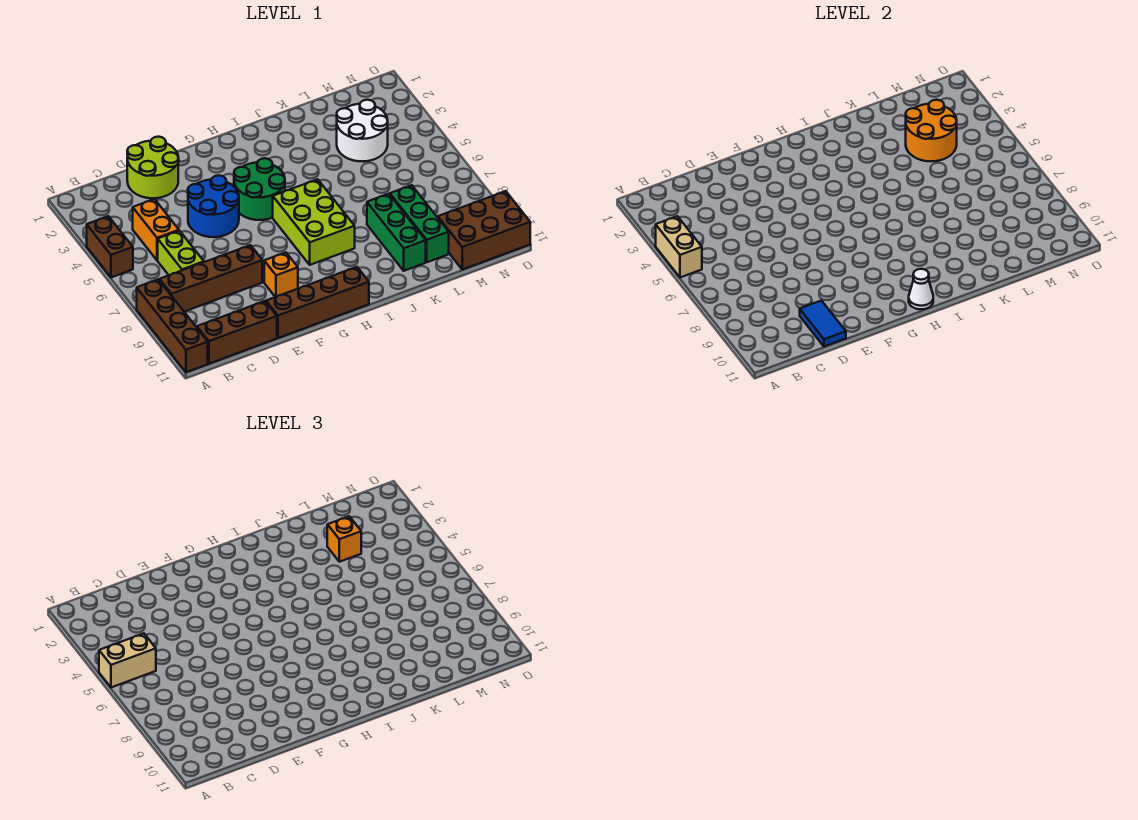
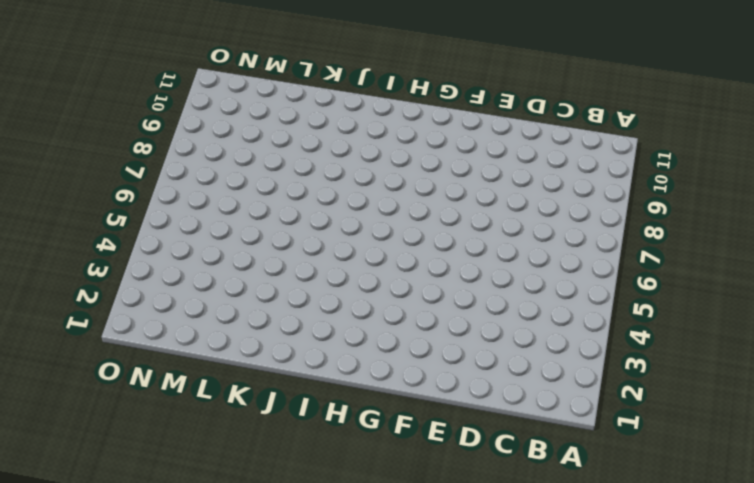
none -> brown brick A4:A5 level 1
none -> brown brick A8:A11 level 1
none -> brown brick B8:E8 level 1

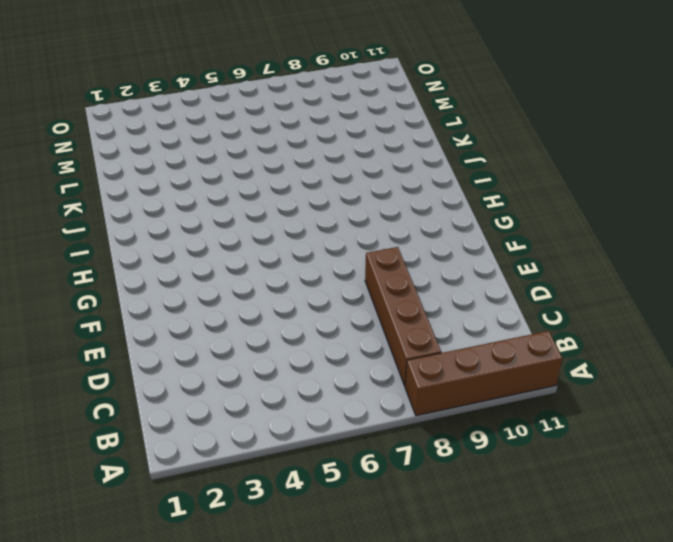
none -> brown brick A4:A5 level 1
none -> brown brick B11:D11 level 1
none -> orange brick C4:C5 level 1

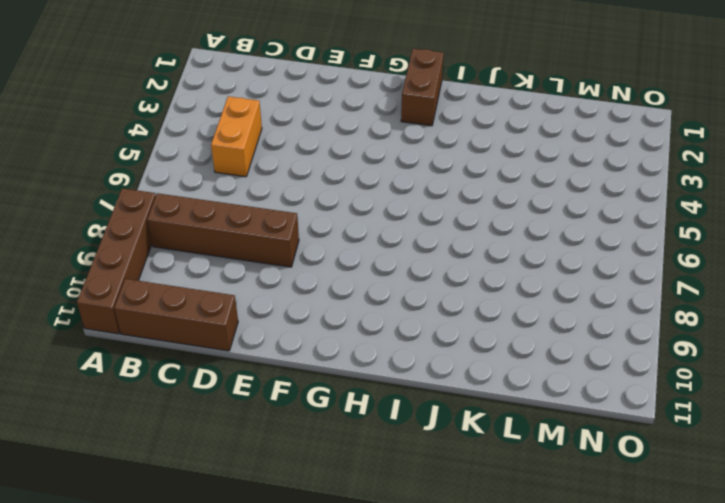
brown brick H1:H2 level 1 -> brown brick A4:A5 level 1
none -> lime brick C6:C7 level 1
none -> lime round brick D1:E2 level 1
none -> blue round brick E4:F5 level 1

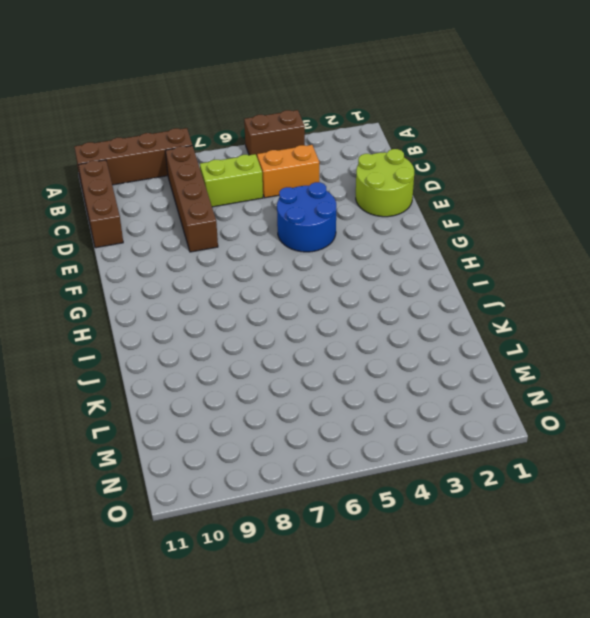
none -> brown brick E11:H11 level 1
none -> orange brick F9 level 1
none -> green round brick G4:H5 level 1

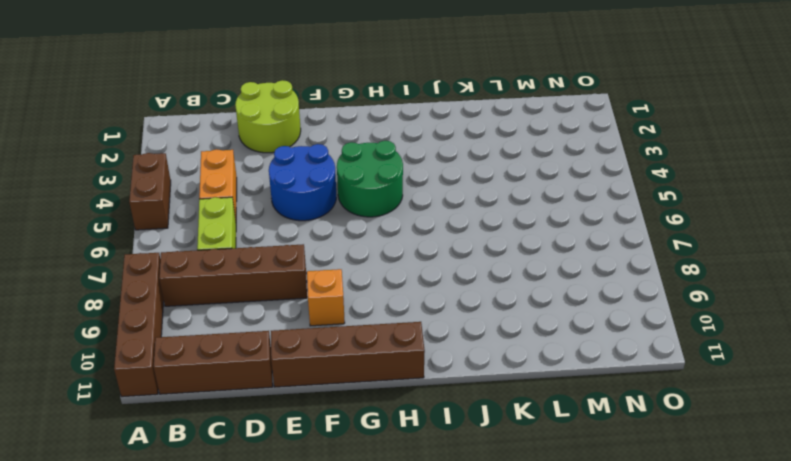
none -> lime brick H6:I8 level 1
none -> green brick K8:K10 level 1
none -> white round brick L3:M4 level 1

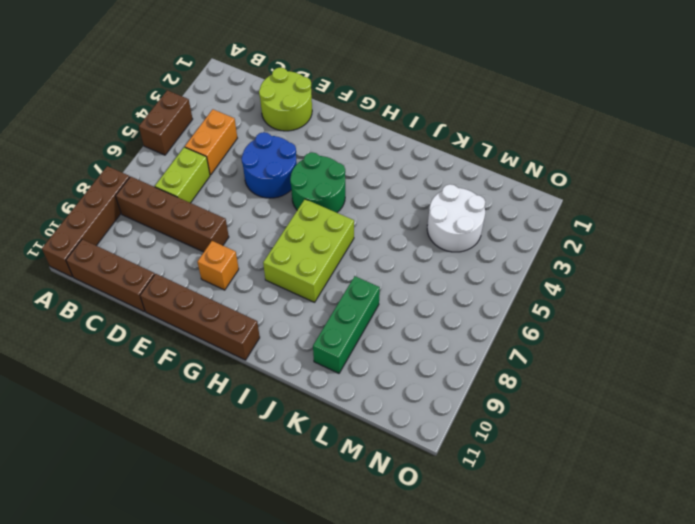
none -> green brick L8:L10 level 1
none -> brown brick M10:O11 level 1
none -> tan brick A4:A5 level 2

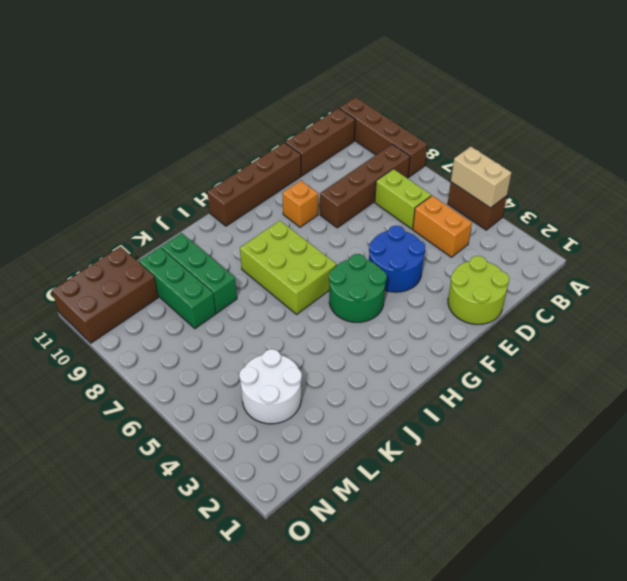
none -> blue tile D10:D11 level 2
none -> white cone H11 level 2
none -> orange round brick L3:M4 level 2

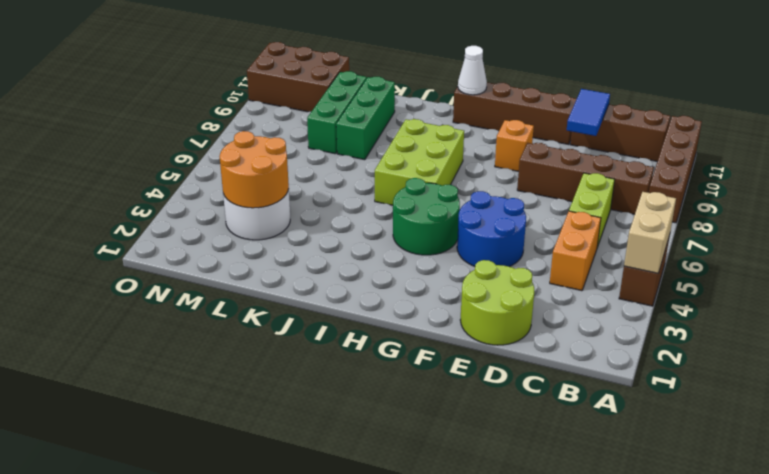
none -> tan brick A5:B5 level 3
none -> orange brick L3 level 3

